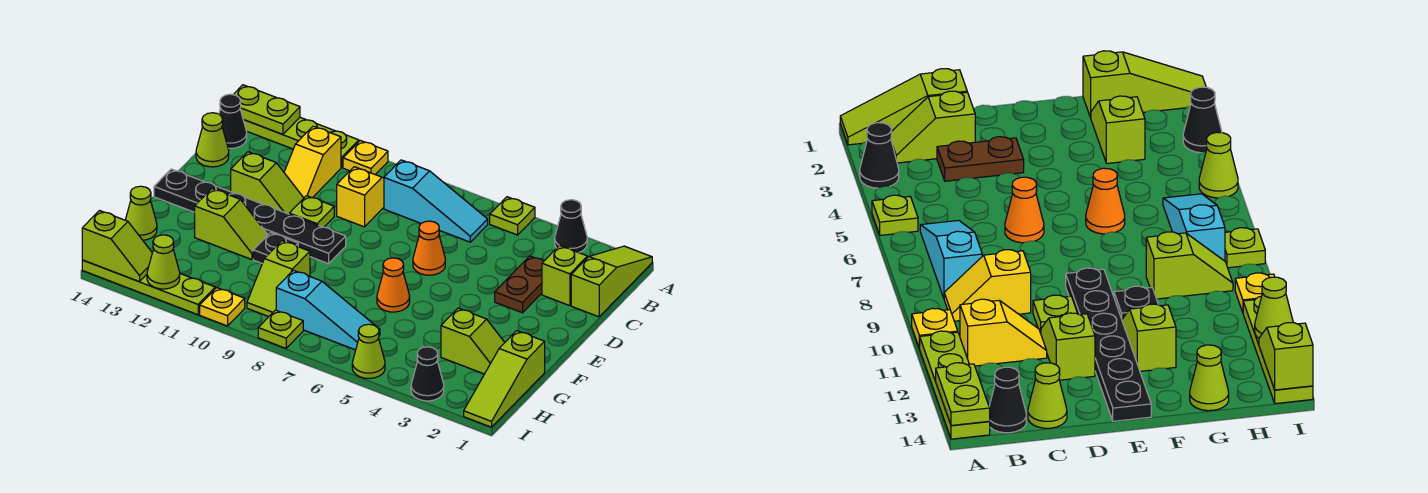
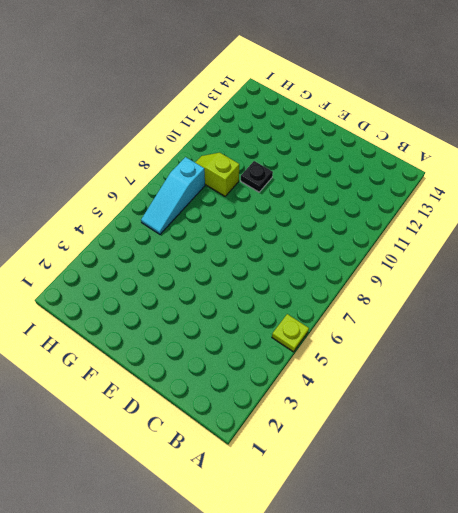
none -> lime slope A1:C1 level 1 top C
none -> black cone A3 level 1
none -> yellow plate A10 level 1
none -> lime plate A11:A14 level 1

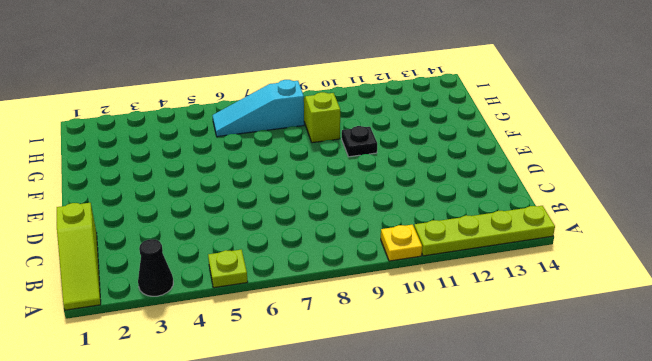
none -> lime slope B2:C2 level 1 top C
none -> cyan slope B6:B8 level 1 top 8
none -> yellow slope B9:C9 level 1 top C
none -> yellow slope B11:C11 level 1 top B

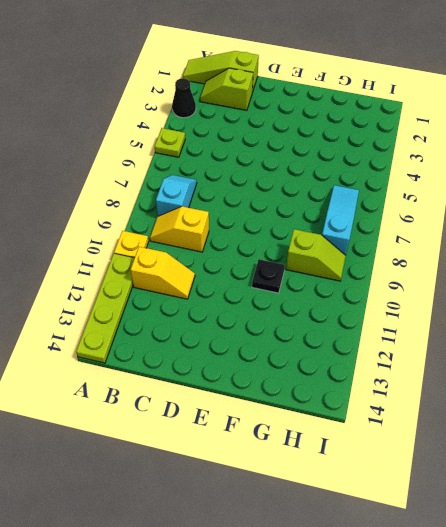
cyan slope B7:B8 level 1 top 8 -> cyan slope B6:B8 level 1 top 8
none -> black cone B14 level 1
none -> brown plate C3:D3 level 1
none -> lime cone C14 level 1
none -> orange cone D6 level 1

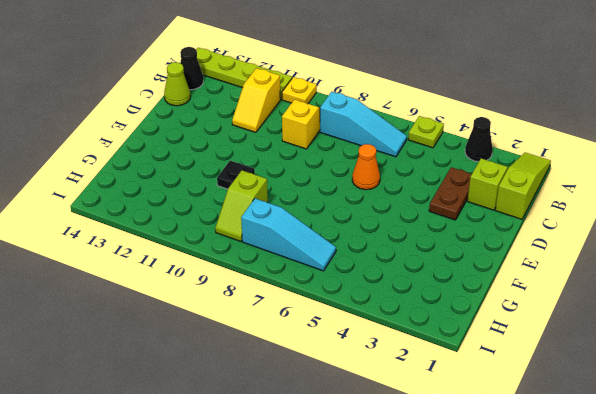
none -> lime plate D10 level 1
none -> lime slope D11:D12 level 1 top 12
none -> black plate E9:E14 level 1
none -> orange cone F6 level 1

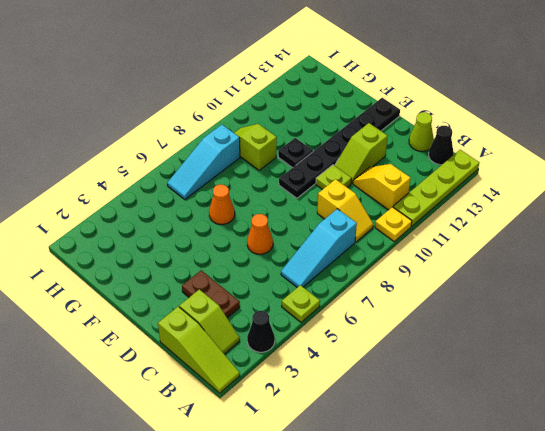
none -> lime slope F11:F12 level 1 top 12
none -> lime slope G1:I1 level 1 top G
none -> lime slope G2:G3 level 1 top 3
none -> lime cone G14 level 1

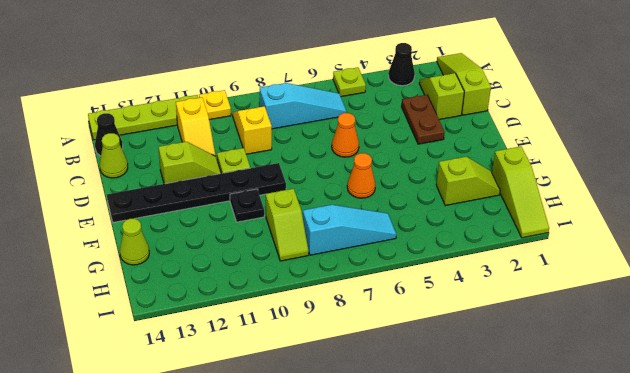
none -> lime slope F11:F12 level 1 top 12
none -> black cone I3 level 1
none -> lime cone I5 level 1
none -> lime plate I8 level 1

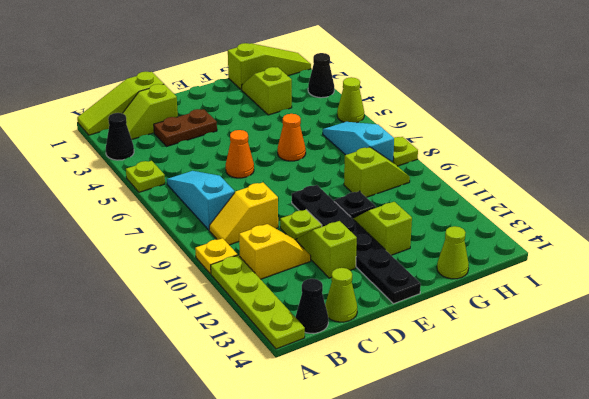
none -> yellow plate I10 level 1
none -> lime plate I11:I14 level 1
none -> lime plate A13:A14 level 2
none -> lime cone I12 level 2

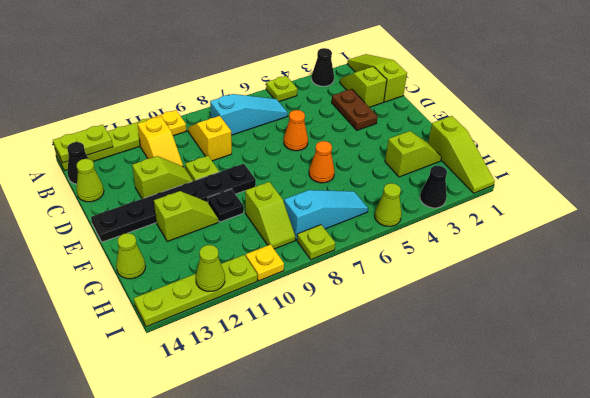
none -> lime slope I13:I14 level 2 top 14

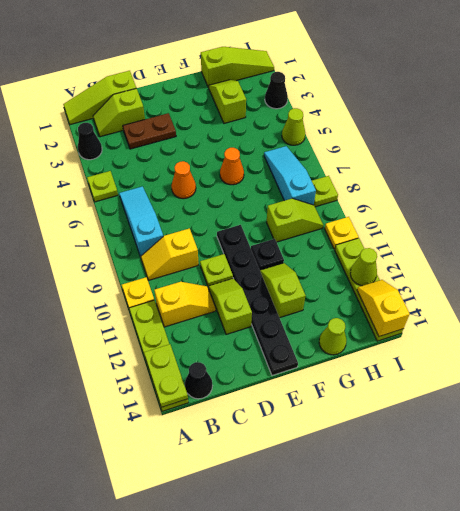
yellow slope I13:I14 level 2 top 14 -> lime slope I13:I14 level 2 top 14
none -> lime cone C14 level 1

